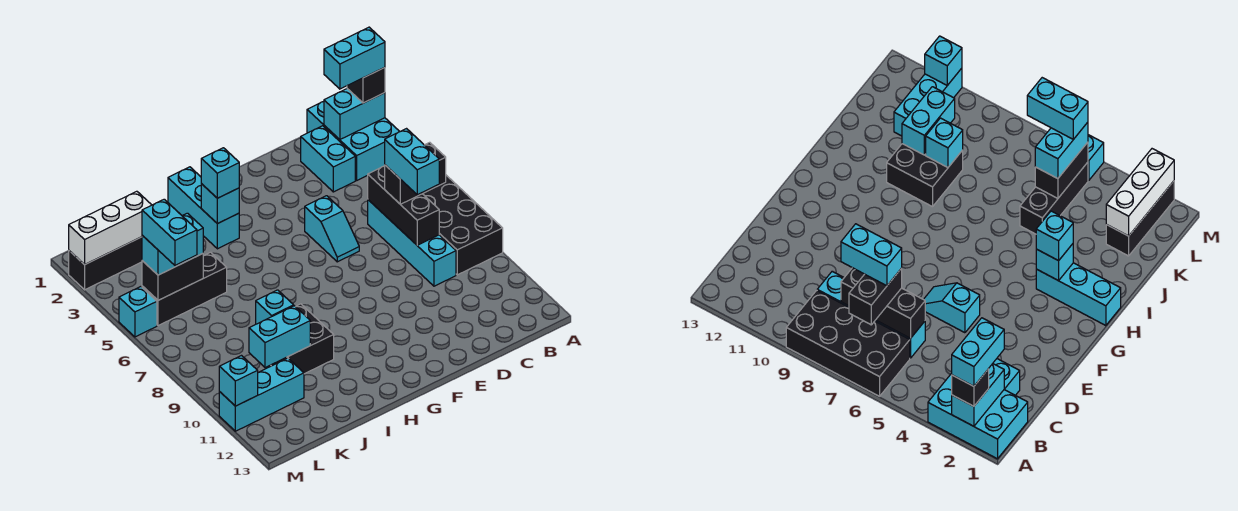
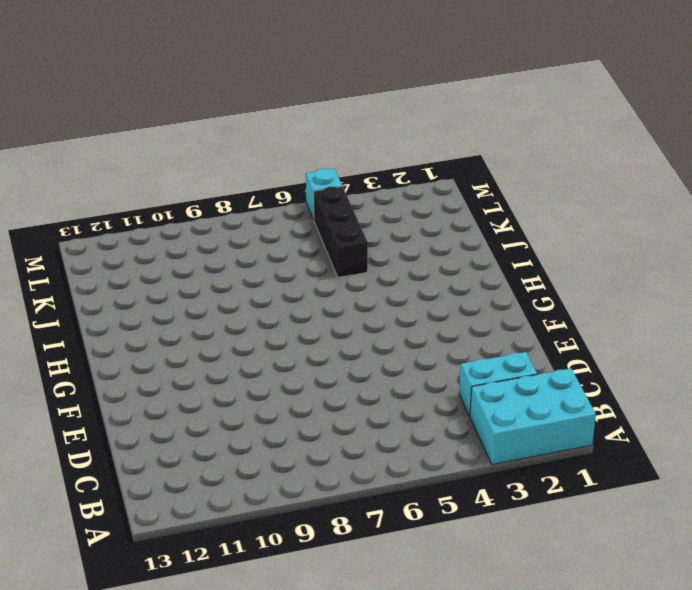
none -> black brick A6:B9 level 1
none -> cyan brick C6:C9 level 1
none -> cyan slope E5:E6 level 1 top 5

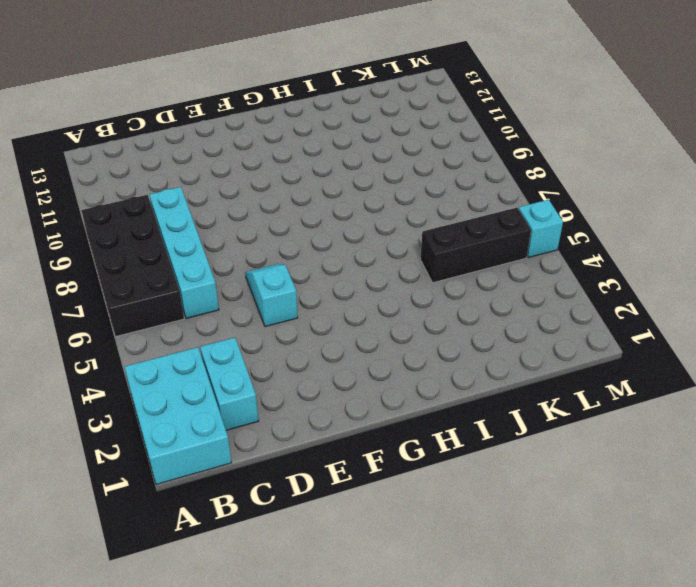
none -> cyan brick H1:H3 level 1
none -> black brick I9:J10 level 1
none -> black brick K2:M2 level 1

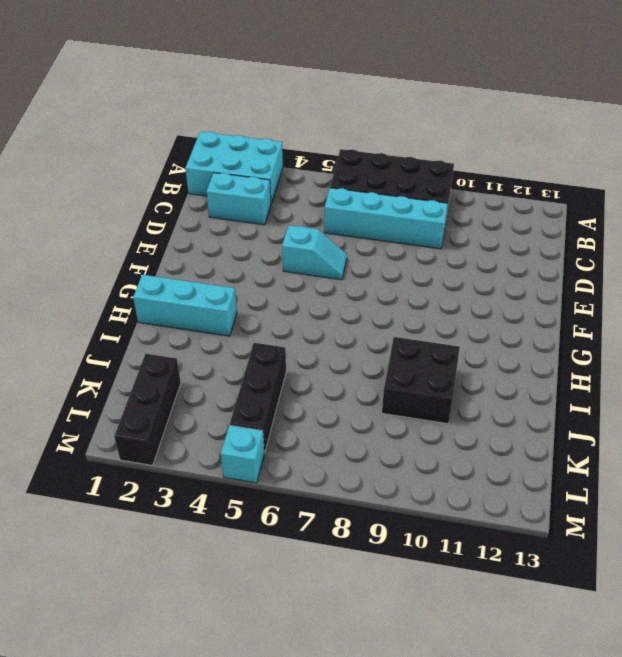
none -> cyan brick K11:M11 level 1
none -> cyan brick A2:B2 level 2
none -> black brick C6:C8 level 2

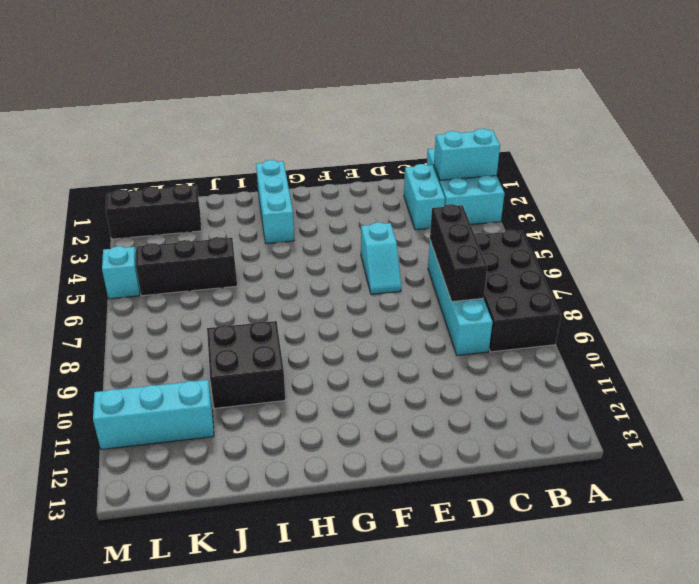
none -> cyan brick H3 level 2
none -> cyan brick J9 level 2
none -> cyan brick J10:K10 level 2

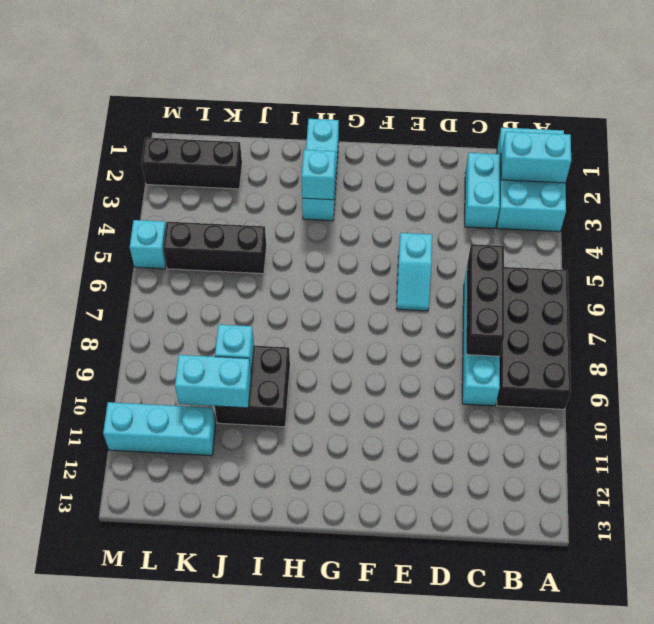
none -> white brick K2:M2 level 2
none -> black brick K5:L5 level 2
none -> cyan brick M11 level 2

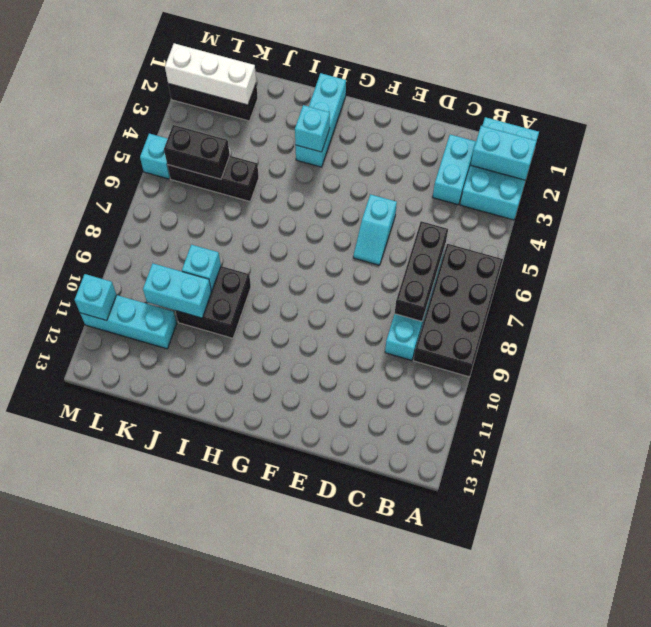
none -> black brick A2 level 3
none -> black brick B7:C7 level 3
none -> cyan brick H3 level 3

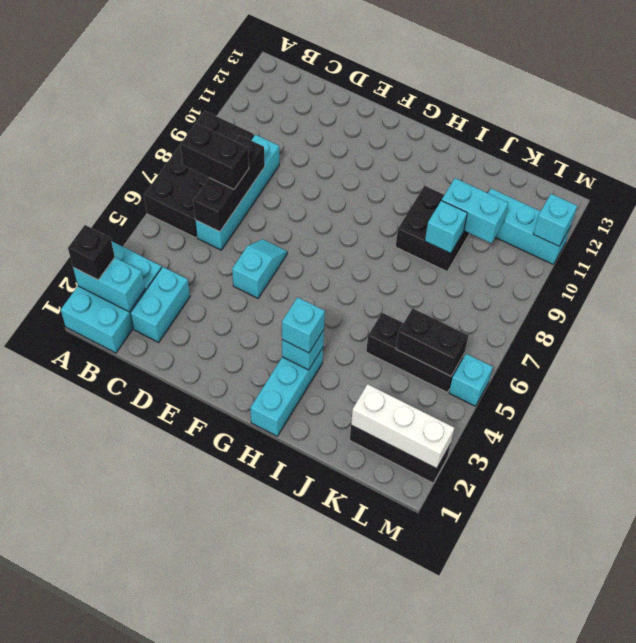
none -> cyan brick K5:L5 level 3
none -> cyan brick A2:B2 level 4
none -> cyan brick C7:C8 level 4

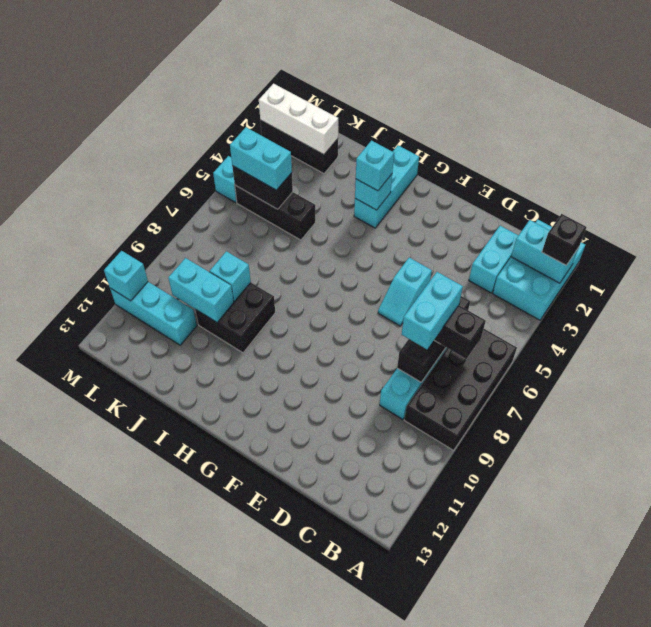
none -> cyan brick A2:B2 level 4
none -> cyan brick L5:L6 level 4

